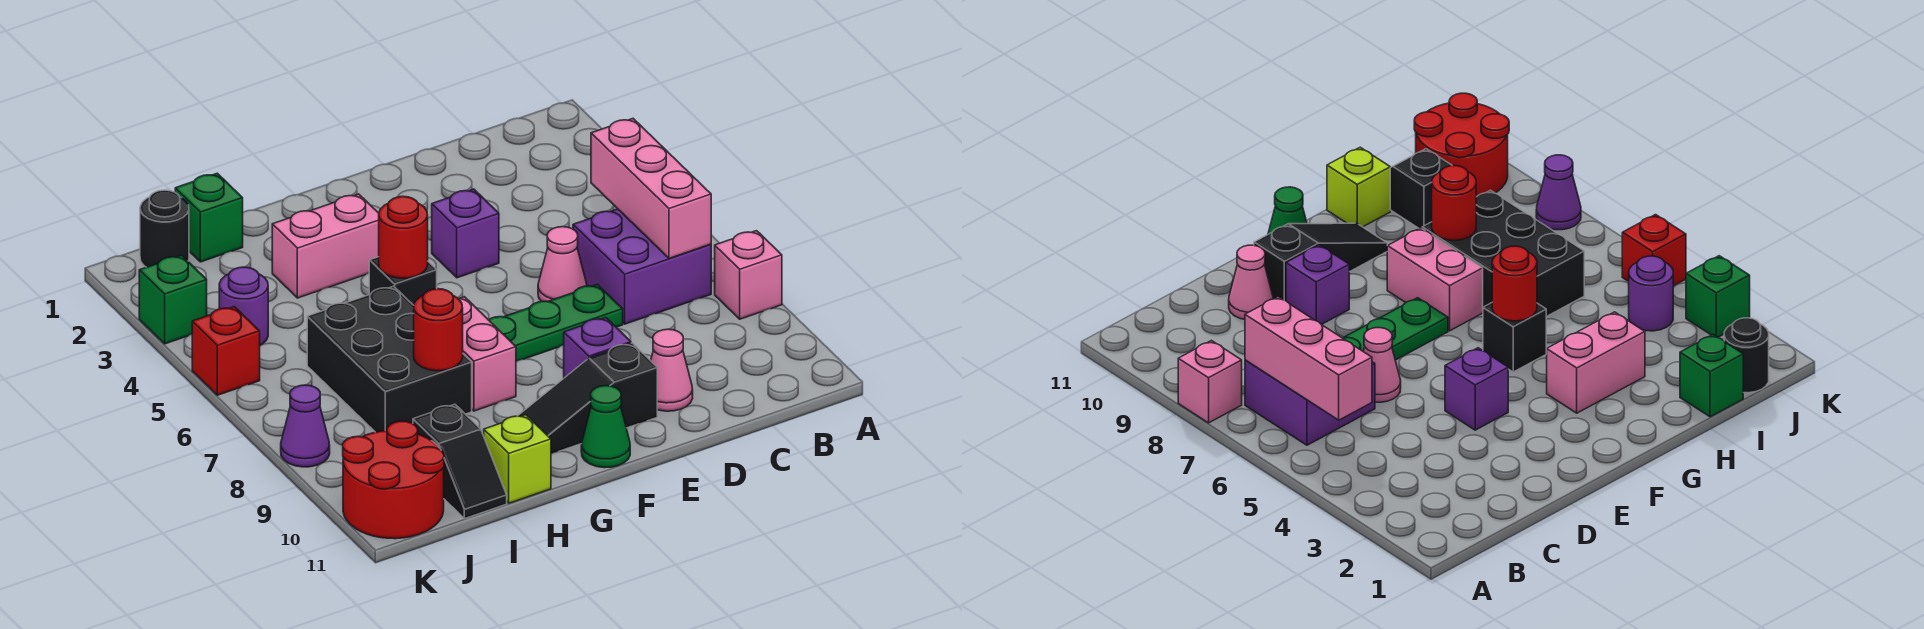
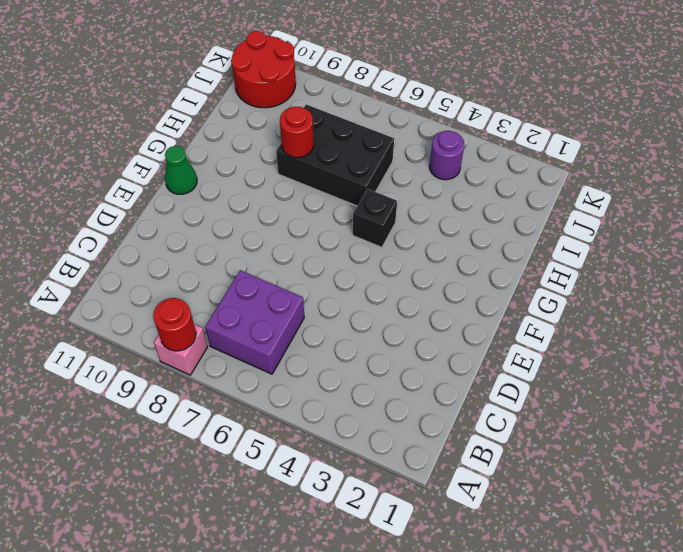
red round brick A8 level 2 -> red round brick G5 level 2
none -> pink cone D6 level 1
none -> green plate D7:F7 level 1
none -> pink cone D10 level 1

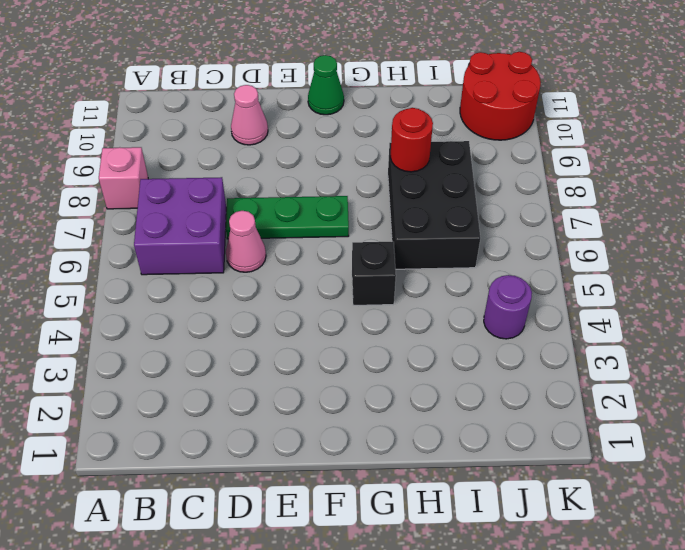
none -> purple brick E4 level 1
none -> purple brick E9 level 1
none -> black slope E10:G10 level 1 top E

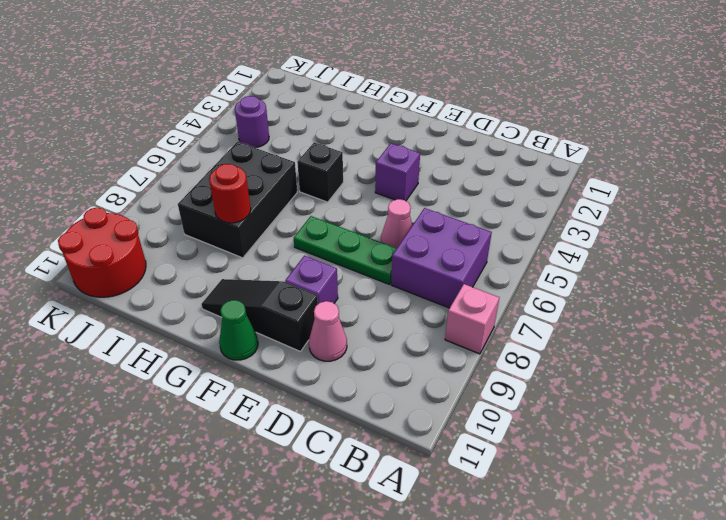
none -> pink brick G3:H3 level 1
none -> pink brick G7:G8 level 1
none -> lime brick H11 level 1

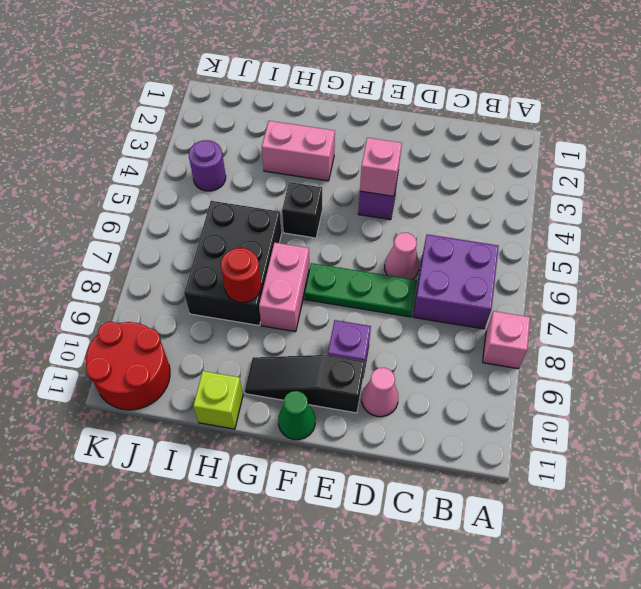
pink brick E4 level 2 -> none
none -> green brick I1 level 1
none -> black slope I10:I11 level 1 top 10
none -> black round brick J1 level 1

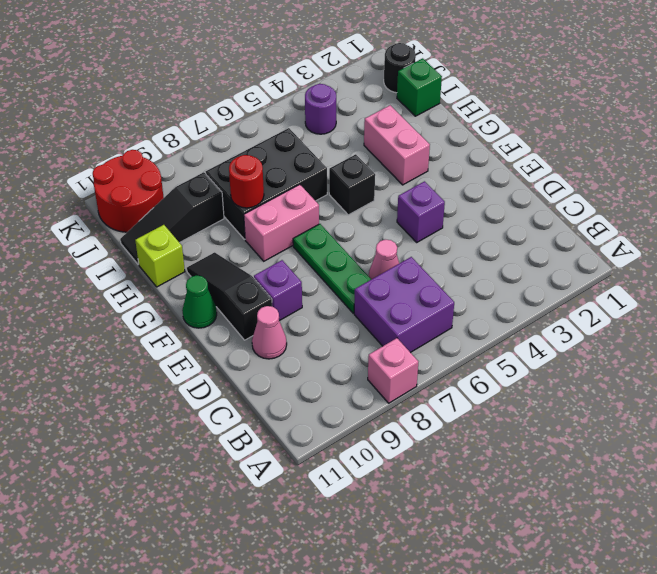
black slope I9:I11 level 1 top 9 -> black slope I10:I11 level 1 top 10
none -> green brick K3 level 1
none -> red brick K5 level 1
none -> purple cone K8 level 1

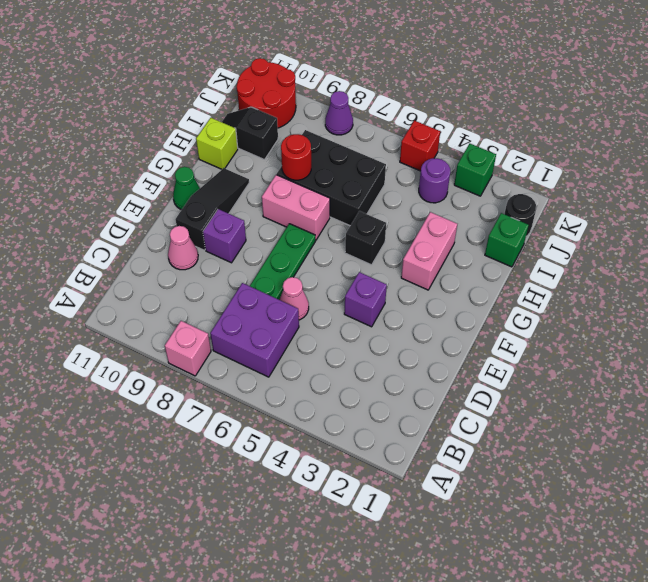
none -> pink brick B5:B7 level 2
none -> red round brick G5 level 2

